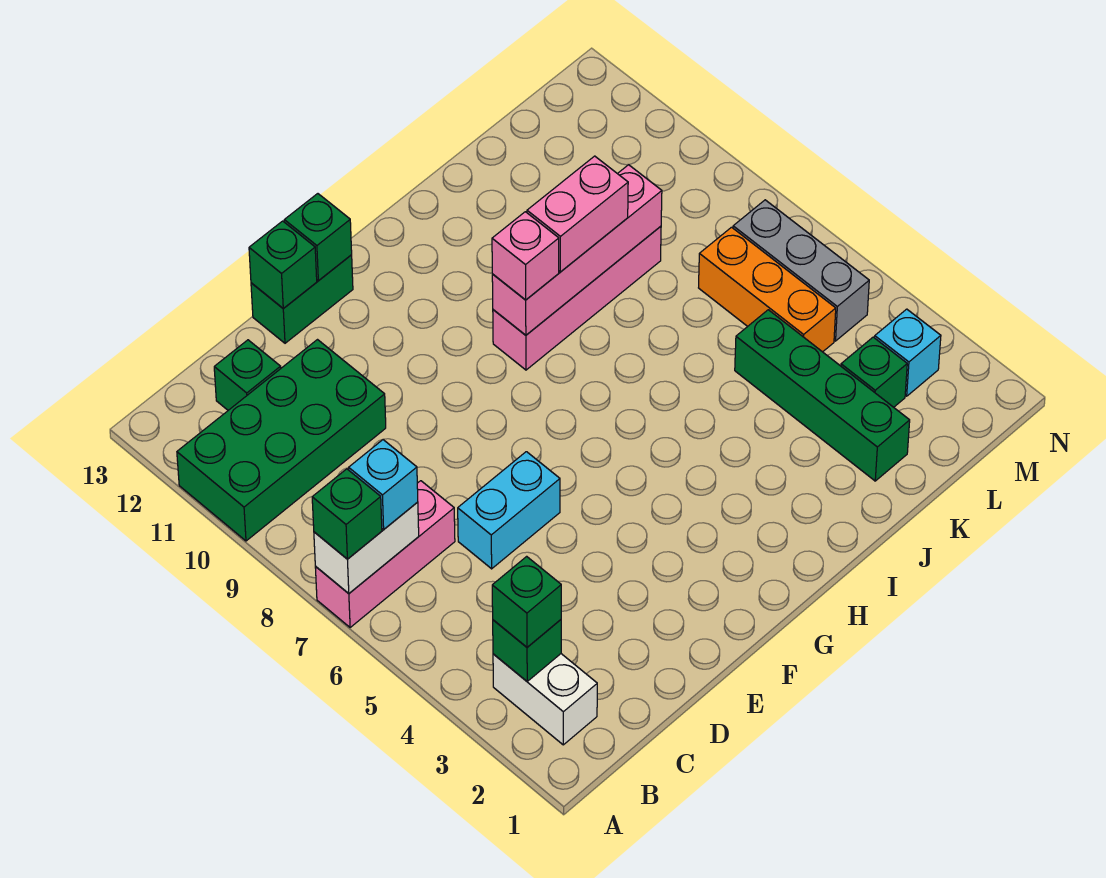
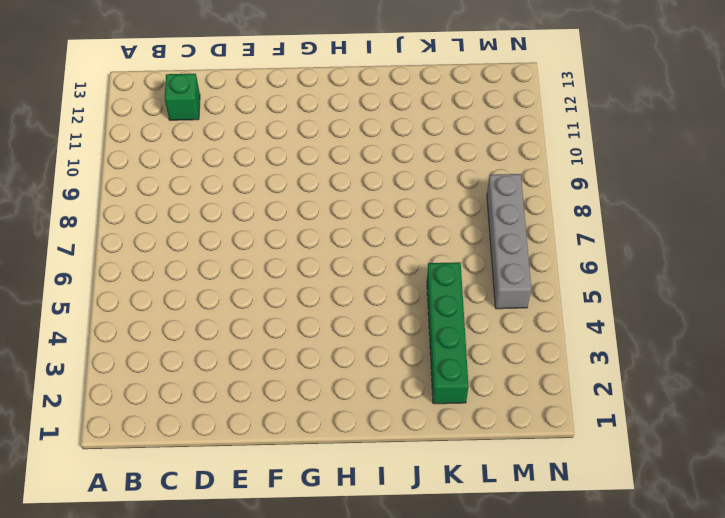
grey brick M5:M8 level 1 -> grey brick M5:M7 level 1
none -> pink brick A7:C7 level 1
none -> green brick A10:D11 level 1
none -> white brick B2:B3 level 1

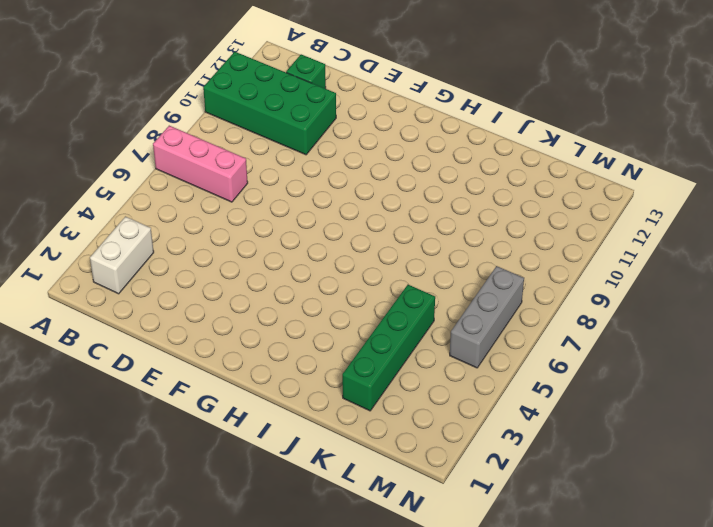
none -> cyan brick D6:E6 level 1
none -> green brick E13:F13 level 1
none -> pink brick H9:K9 level 1

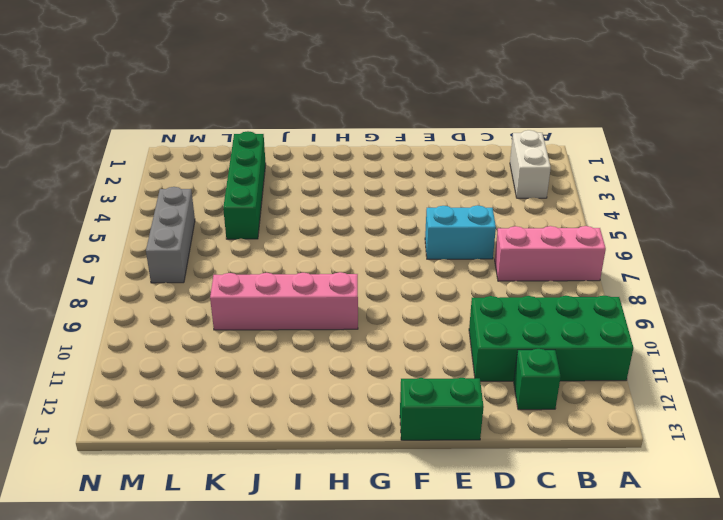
none -> green brick L3 level 1
none -> orange brick L5:L7 level 1
none -> cyan brick M3 level 1

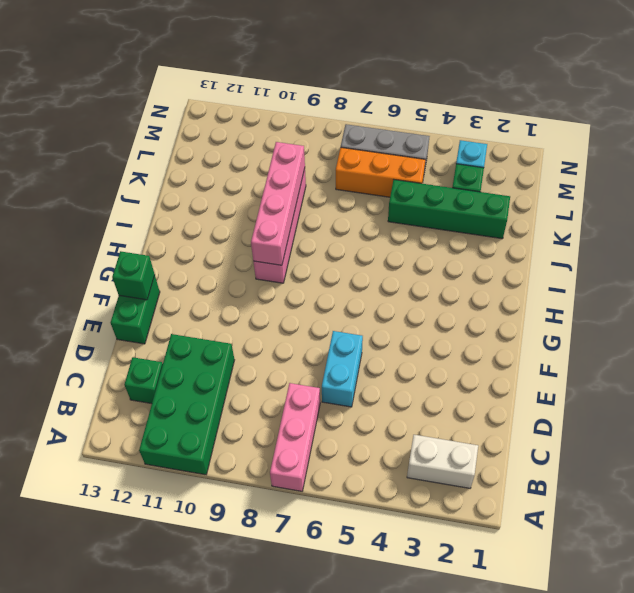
none -> white brick A7:B7 level 2
none -> green brick B3 level 2
none -> green brick E13 level 2

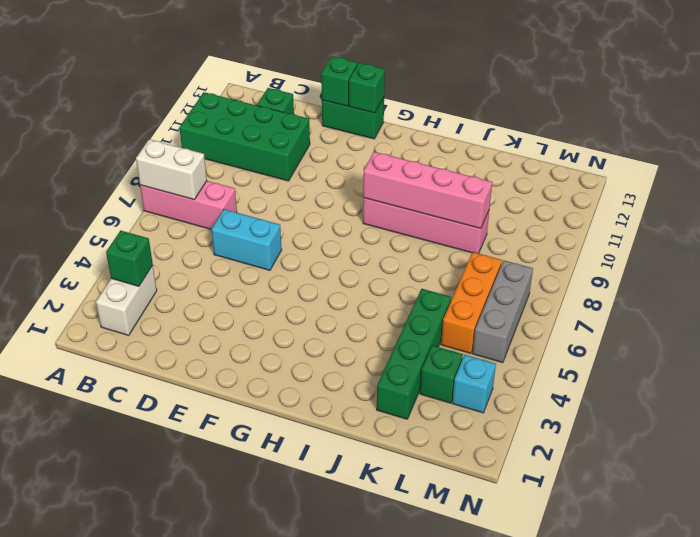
none -> green brick A7 level 3
none -> green brick B3 level 3
none -> cyan brick B7 level 3

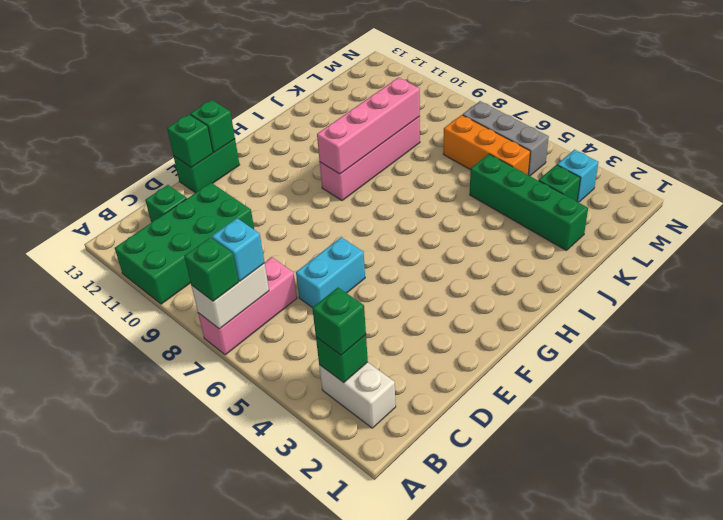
none -> pink brick H9 level 3
none -> pink brick I9:J9 level 3

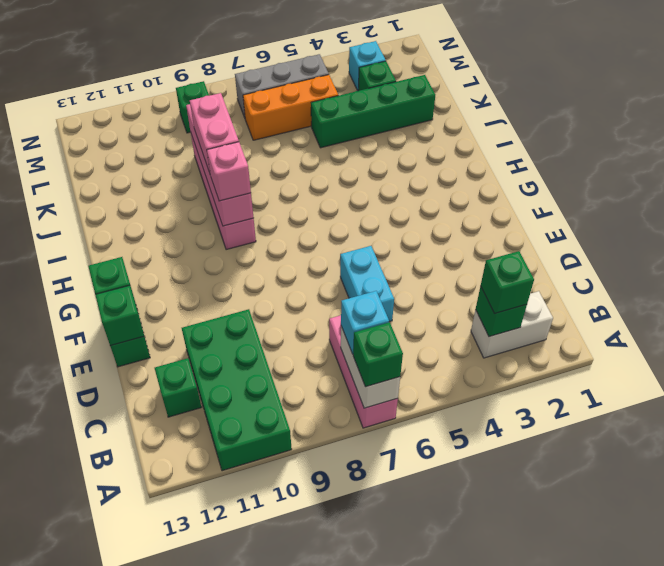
green brick M9 level 1 -> none

